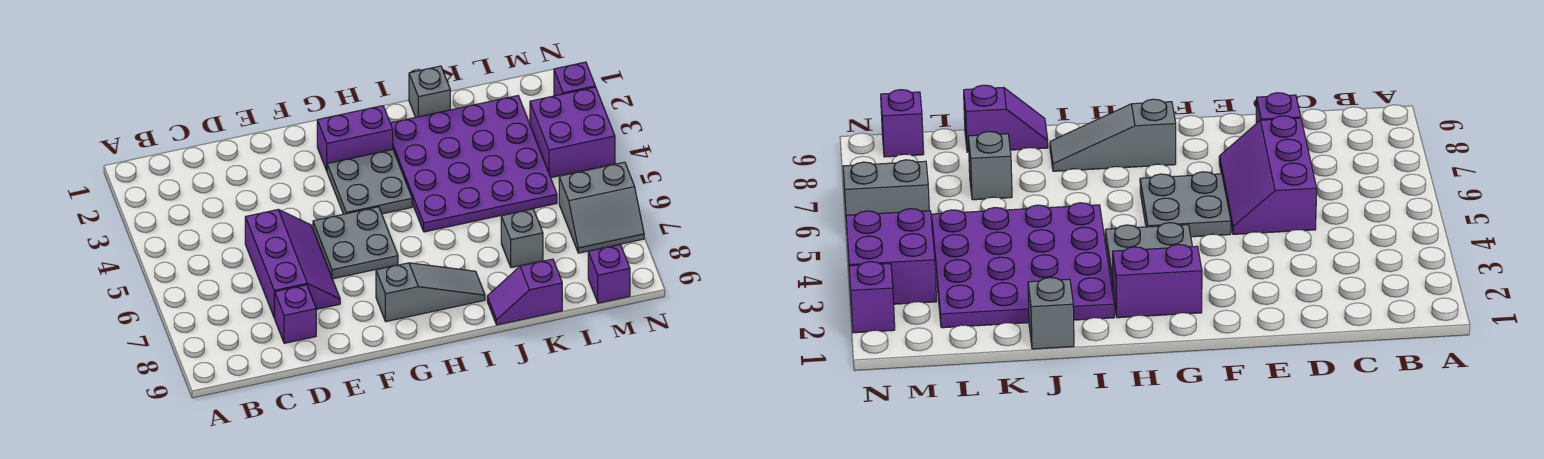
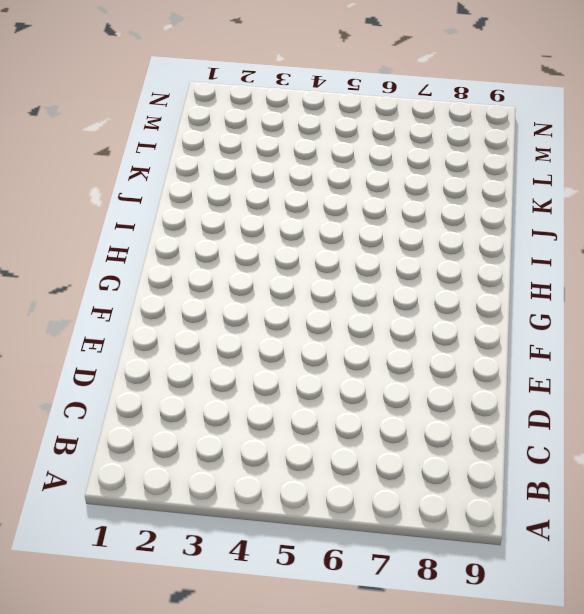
none -> purple slope D5:E7 level 1 top D
none -> purple brick D8 level 1
none -> grey plate F5:G6 level 1

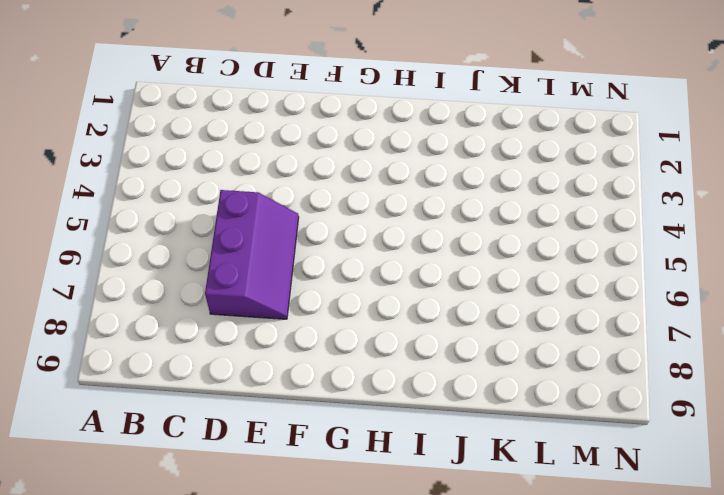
none -> purple brick D8 level 1
none -> grey plate F5:G6 level 1
none -> purple brick G2:H2 level 1

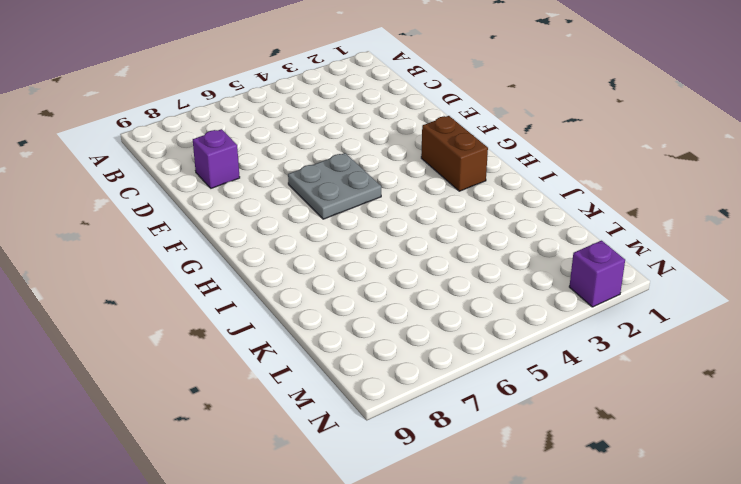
brown brick G2:H2 level 1 -> purple brick G2:H2 level 1
none -> purple slope D5:E7 level 1 top D
none -> grey plate G3:H4 level 1
none -> grey slope G8:I8 level 1 top G

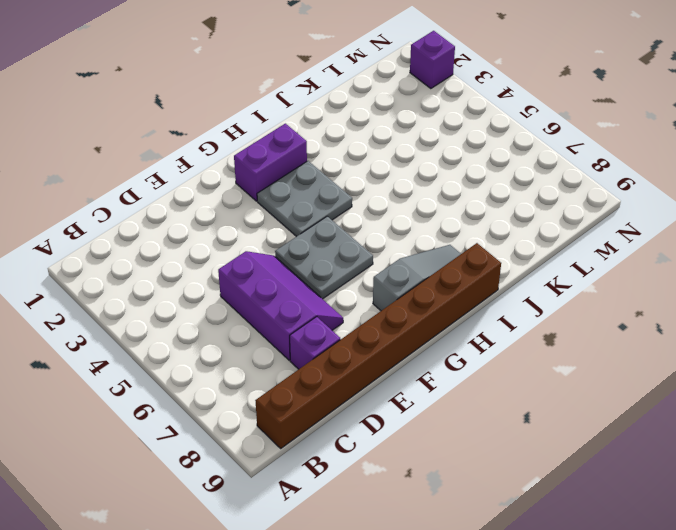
brown brick B9:I9 level 1 -> none
none -> purple plate I2:L5 level 1
none -> grey brick J1 level 1
none -> purple slope J9:K9 level 1 top K

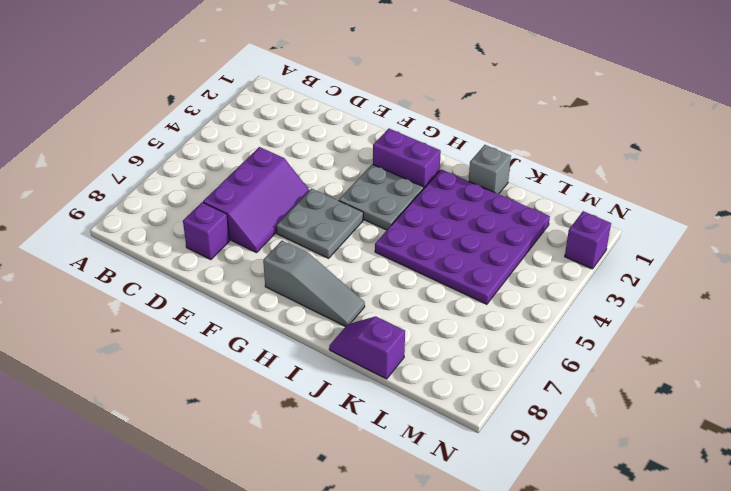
none -> grey brick K7 level 1
none -> purple brick M3:N4 level 1
none -> grey slope M6:N7 level 1 top 6

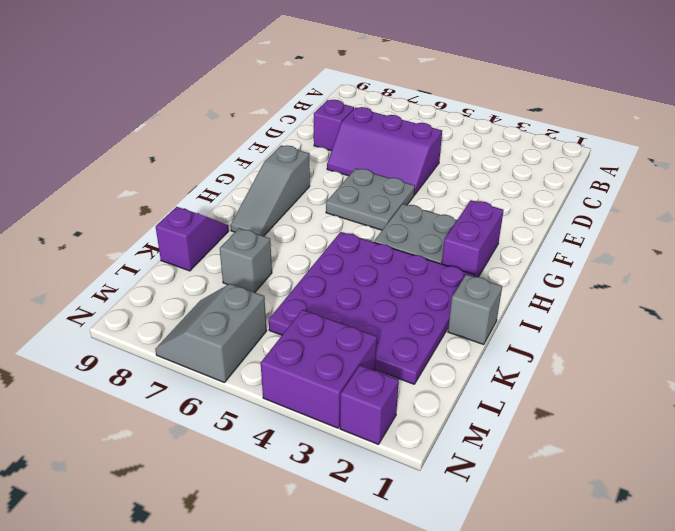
none -> purple brick M9 level 1

